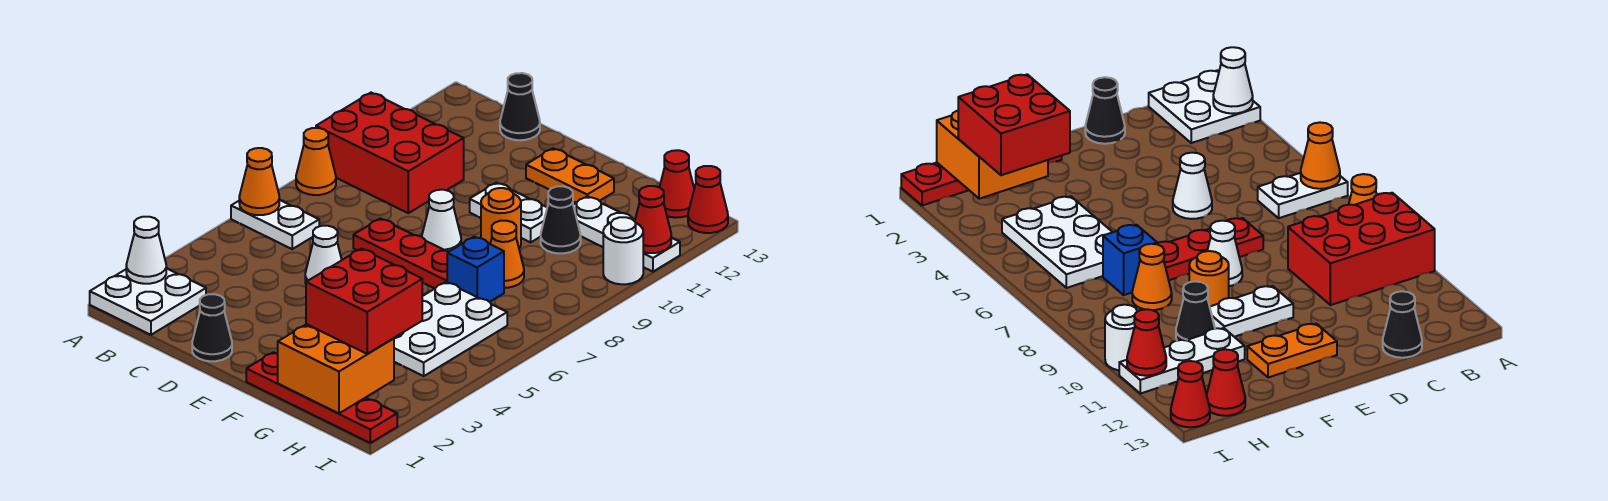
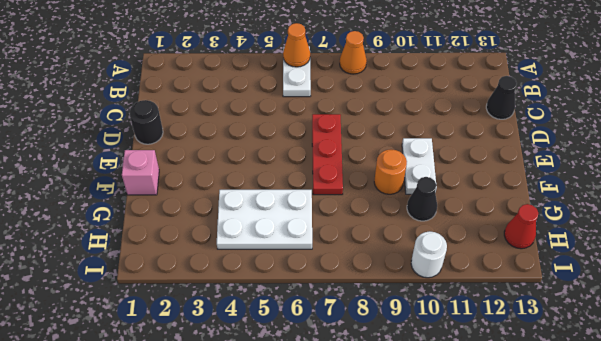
black round brick D1 level 1 -> black cone D1 level 1
pink brick F1 level 1 -> red plate F1:I1 level 1
none -> white plate A1:B2 level 1
none -> red brick A9:C10 level 1
none -> white cone D5 level 1

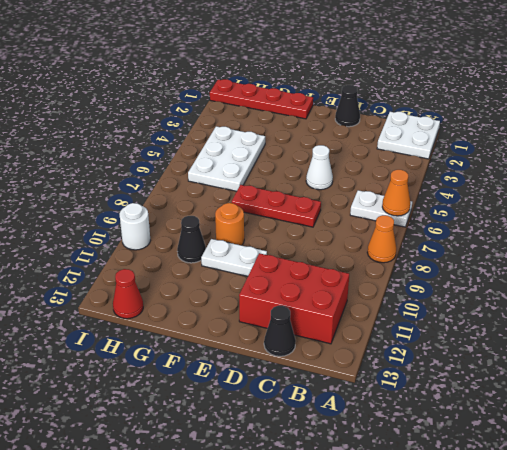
red brick B11:D12 level 1 -> red brick A9:C10 level 1
none -> white cone E8 level 1
none -> orange plate E12:F12 level 1
none -> blue brick G7 level 1

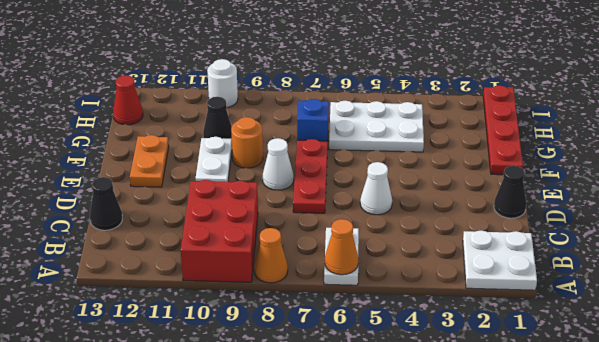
none -> orange cone G8 level 1
none -> white plate G11:I11 level 1
none -> red cone I13 level 1

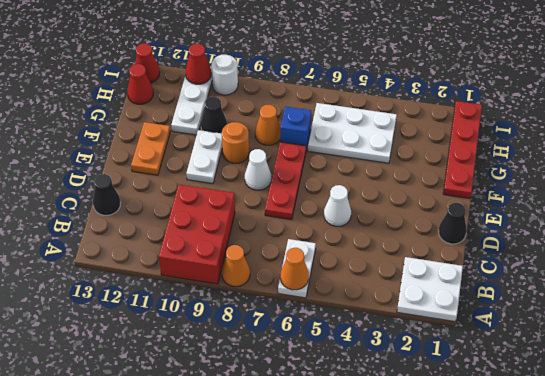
none -> white cone A2 level 2
none -> orange brick G1:H2 level 2
none -> red brick G2:H3 level 3

